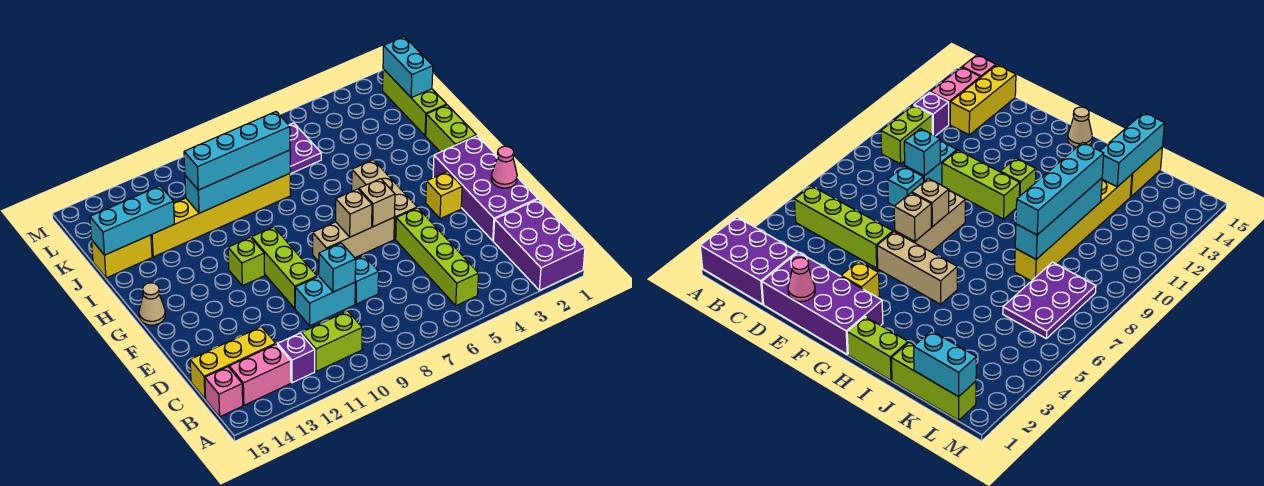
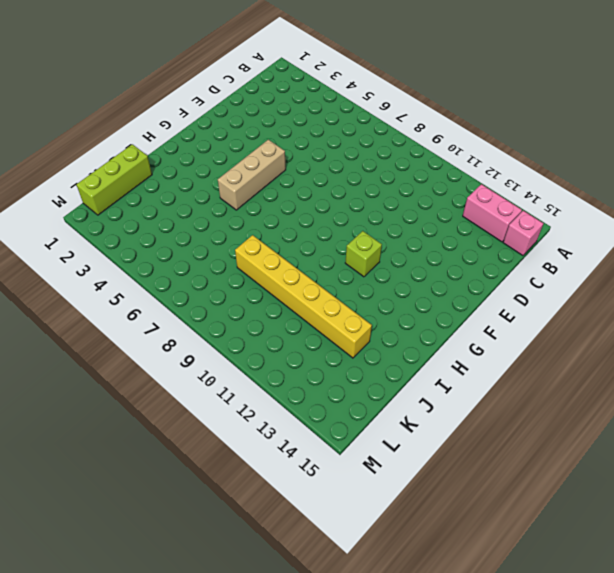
none -> purple brick A1:C2 level 1
none -> lime brick B5:E5 level 1
none -> lime brick B10:B11 level 1

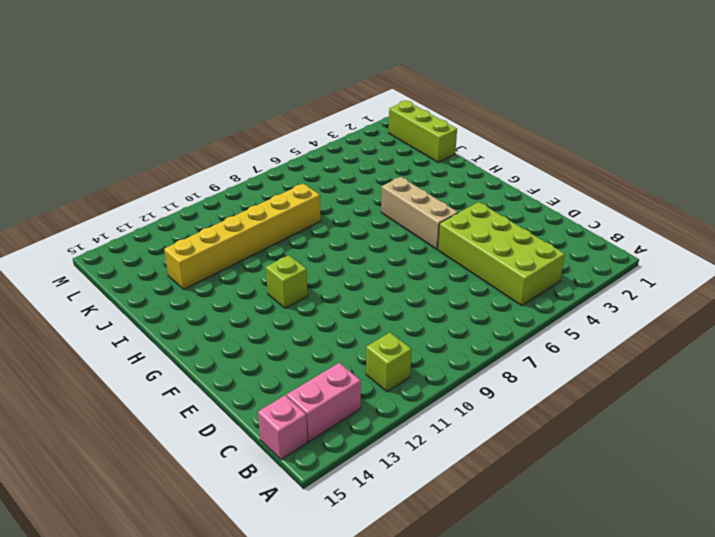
lime brick B4:E5 level 1 -> lime brick B5:E5 level 1
lime brick B11 level 1 -> lime brick B10:B11 level 1
none -> purple brick A1:C2 level 1
none -> purple brick B12 level 1
none -> yellow brick C13:C15 level 1

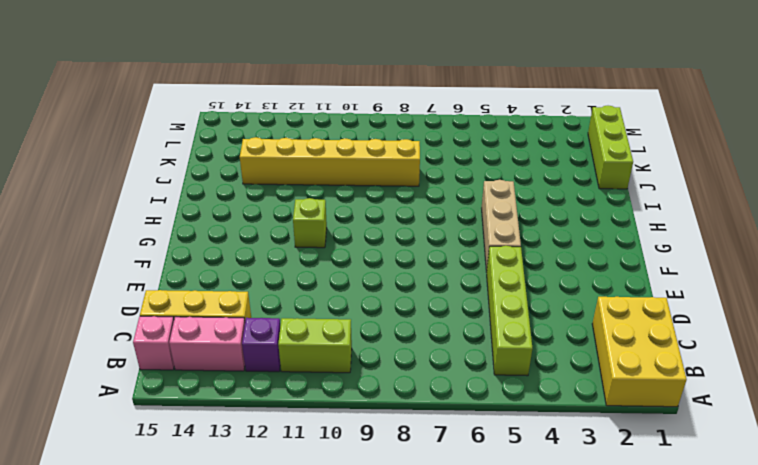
yellow brick A1:C2 level 1 -> purple brick A1:C2 level 1
none -> purple brick D1:G2 level 1
none -> cyan brick D8 level 1
none -> cyan brick D9:D10 level 1

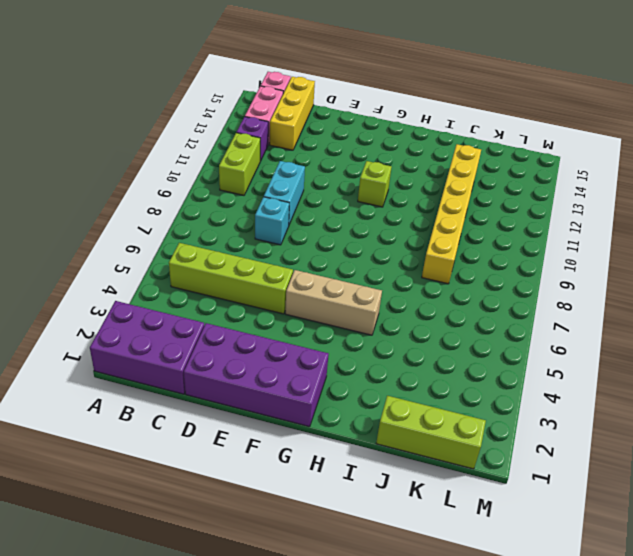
none -> lime brick E10:G10 level 1
none -> yellow brick F3 level 1
none -> tan brick F6:F8 level 1

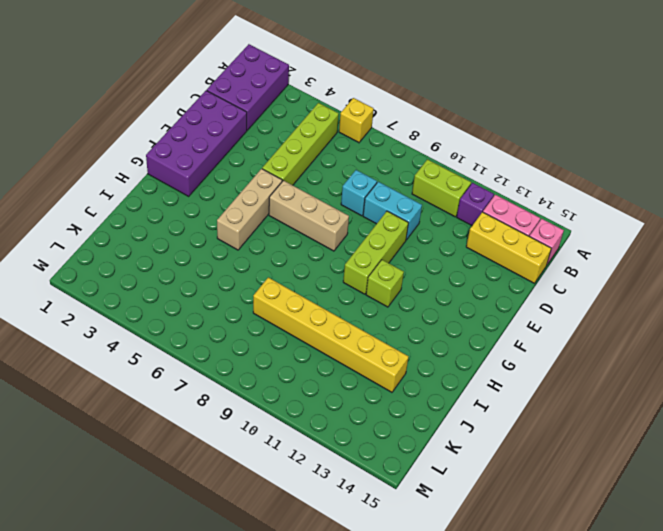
yellow brick A6 level 1 -> yellow brick F3 level 1
none -> tan cone G15 level 1
none -> lime brick H1:I1 level 1
none -> lime brick J1:L1 level 1

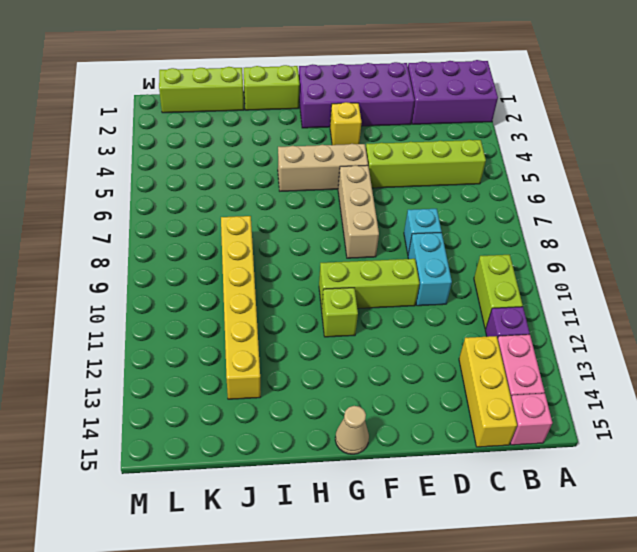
none -> yellow brick J14:J15 level 1
none -> purple plate K6:L8 level 1
none -> cyan brick D9 level 2

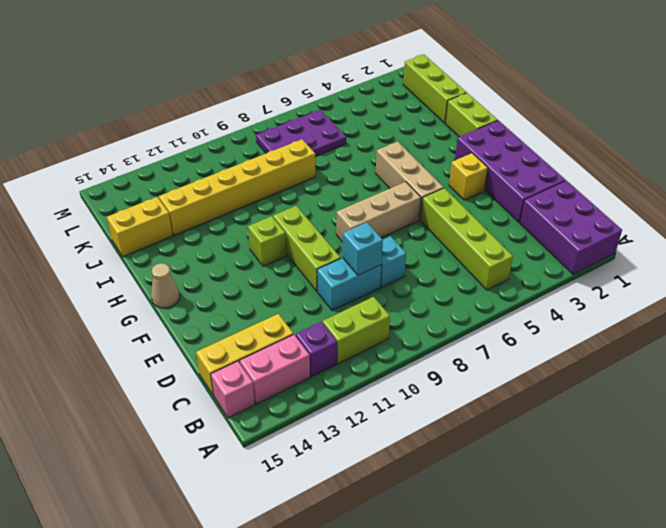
none -> pink cone E1 level 2
none -> tan brick F6 level 2
none -> tan brick F7 level 2

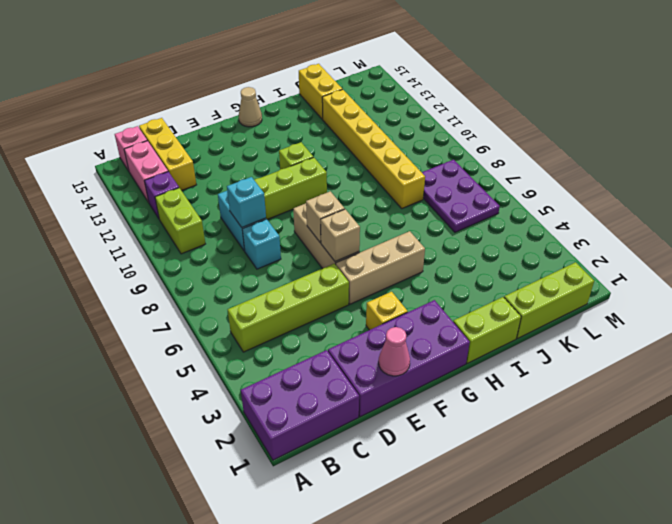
none -> cyan brick J8:J11 level 2
none -> cyan brick J13:J15 level 2
none -> cyan brick K1:L1 level 2

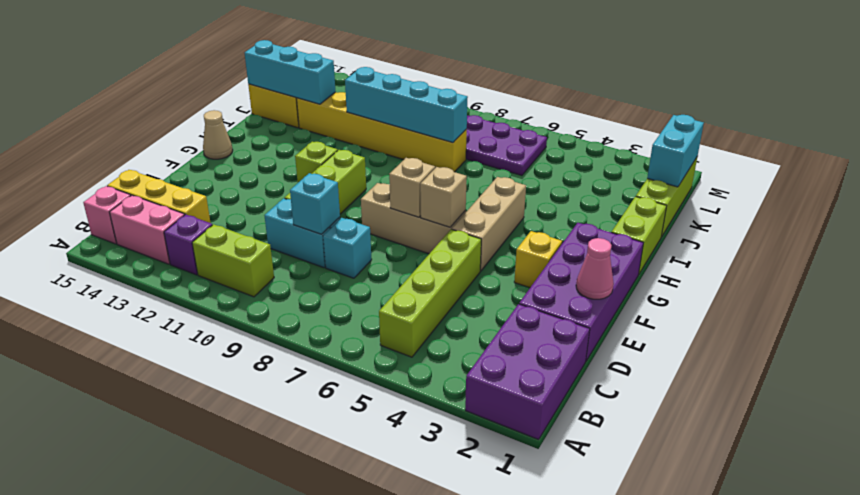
none -> cyan brick J8:J11 level 3

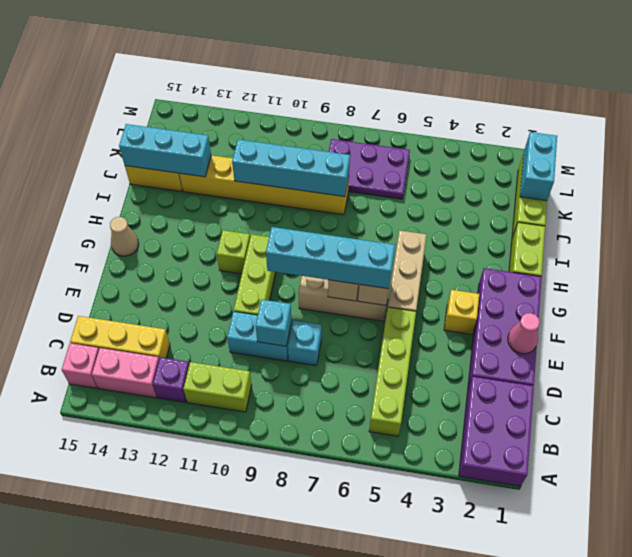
cyan brick F6:F9 level 3 -> cyan brick J8:J11 level 3

